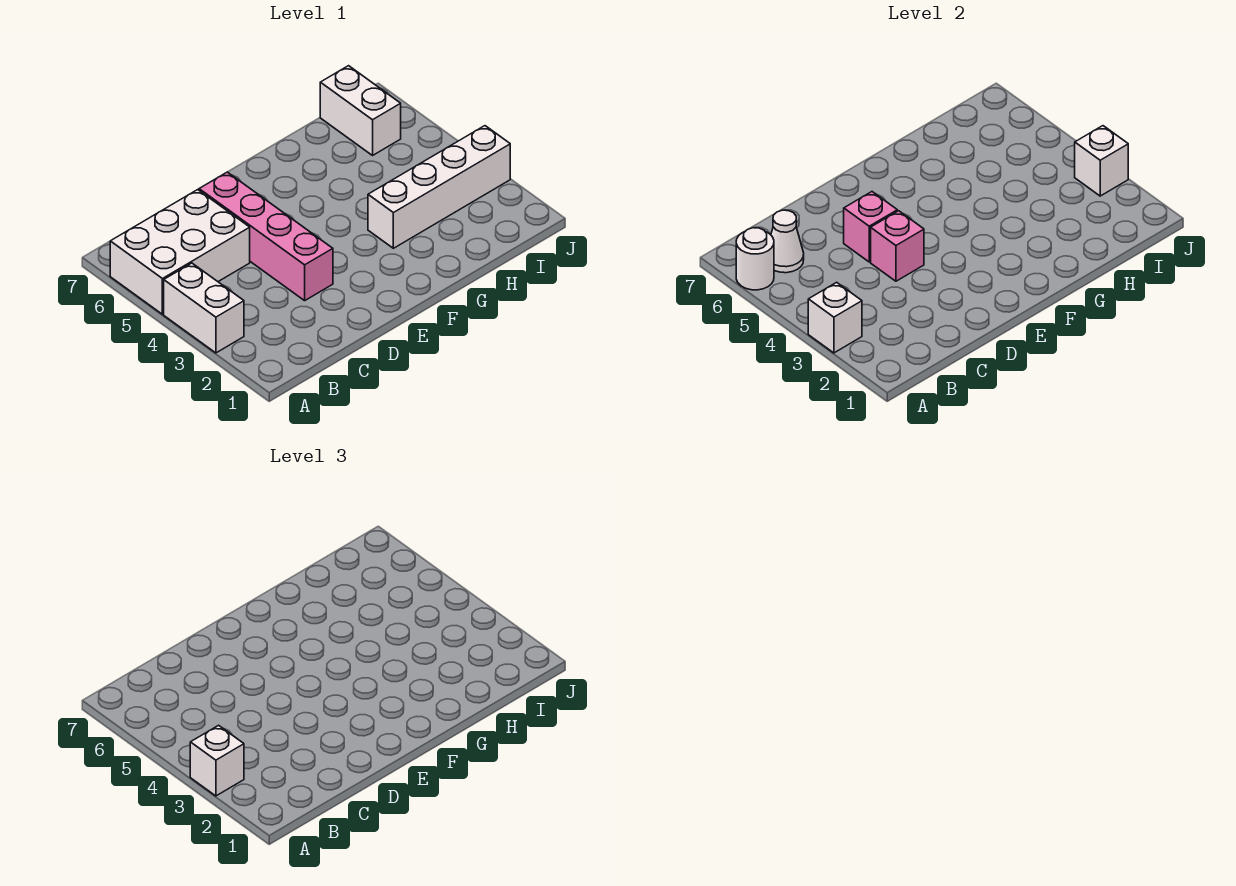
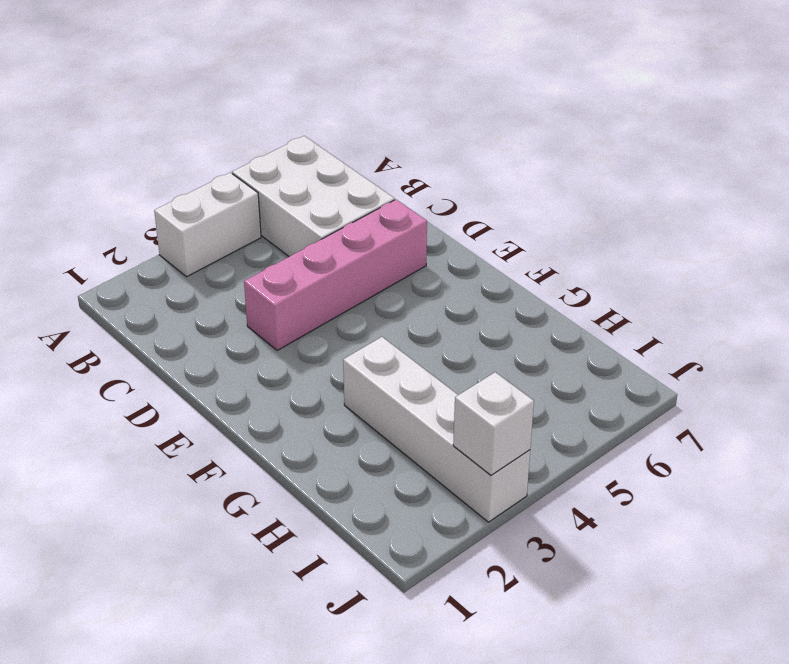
none -> white brick I6:I7 level 1
none -> white brick A3 level 2
none -> white round brick A6 level 2

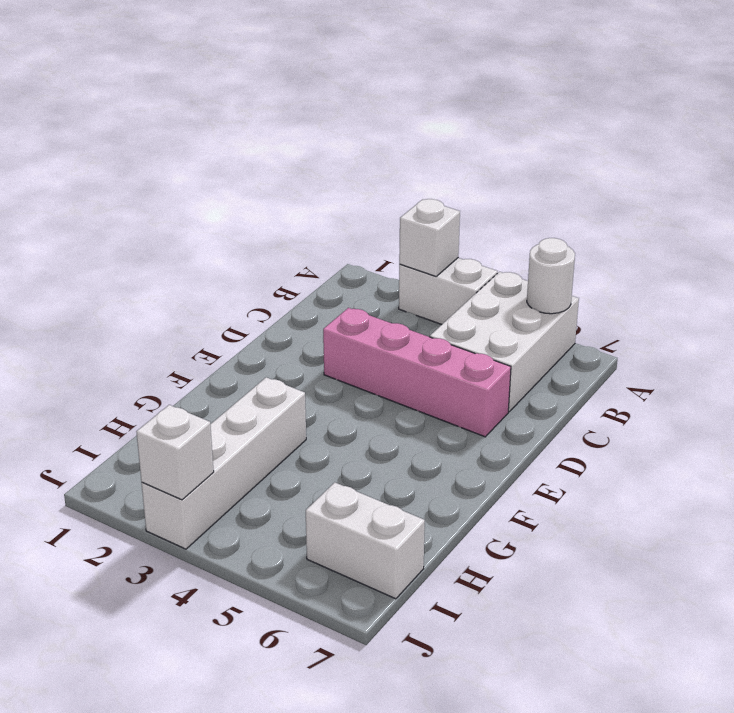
none -> white cone B6 level 2
none -> pink brick D4 level 2
none -> pink brick D5 level 2

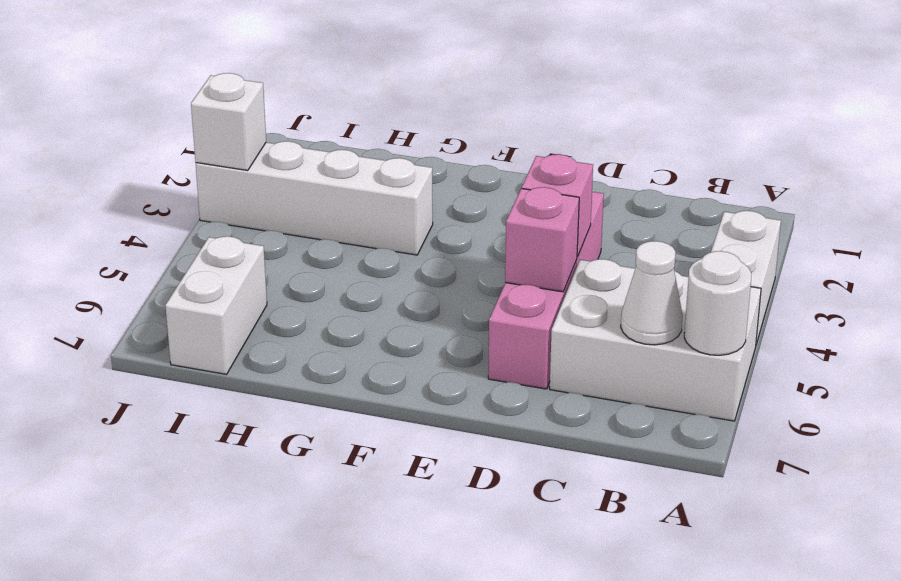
none -> white brick A3 level 2
none -> white brick A3 level 3

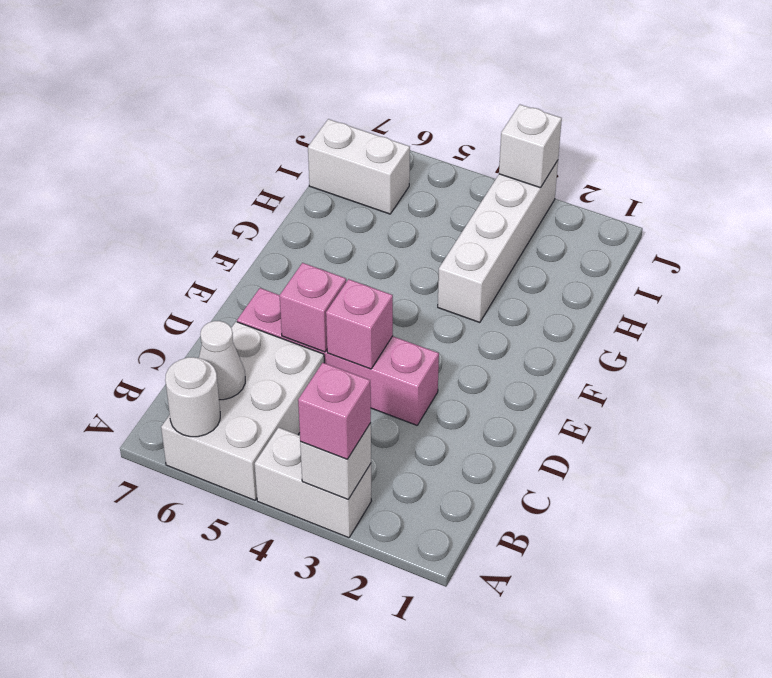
pink brick A3 level 3 -> white brick A3 level 3

